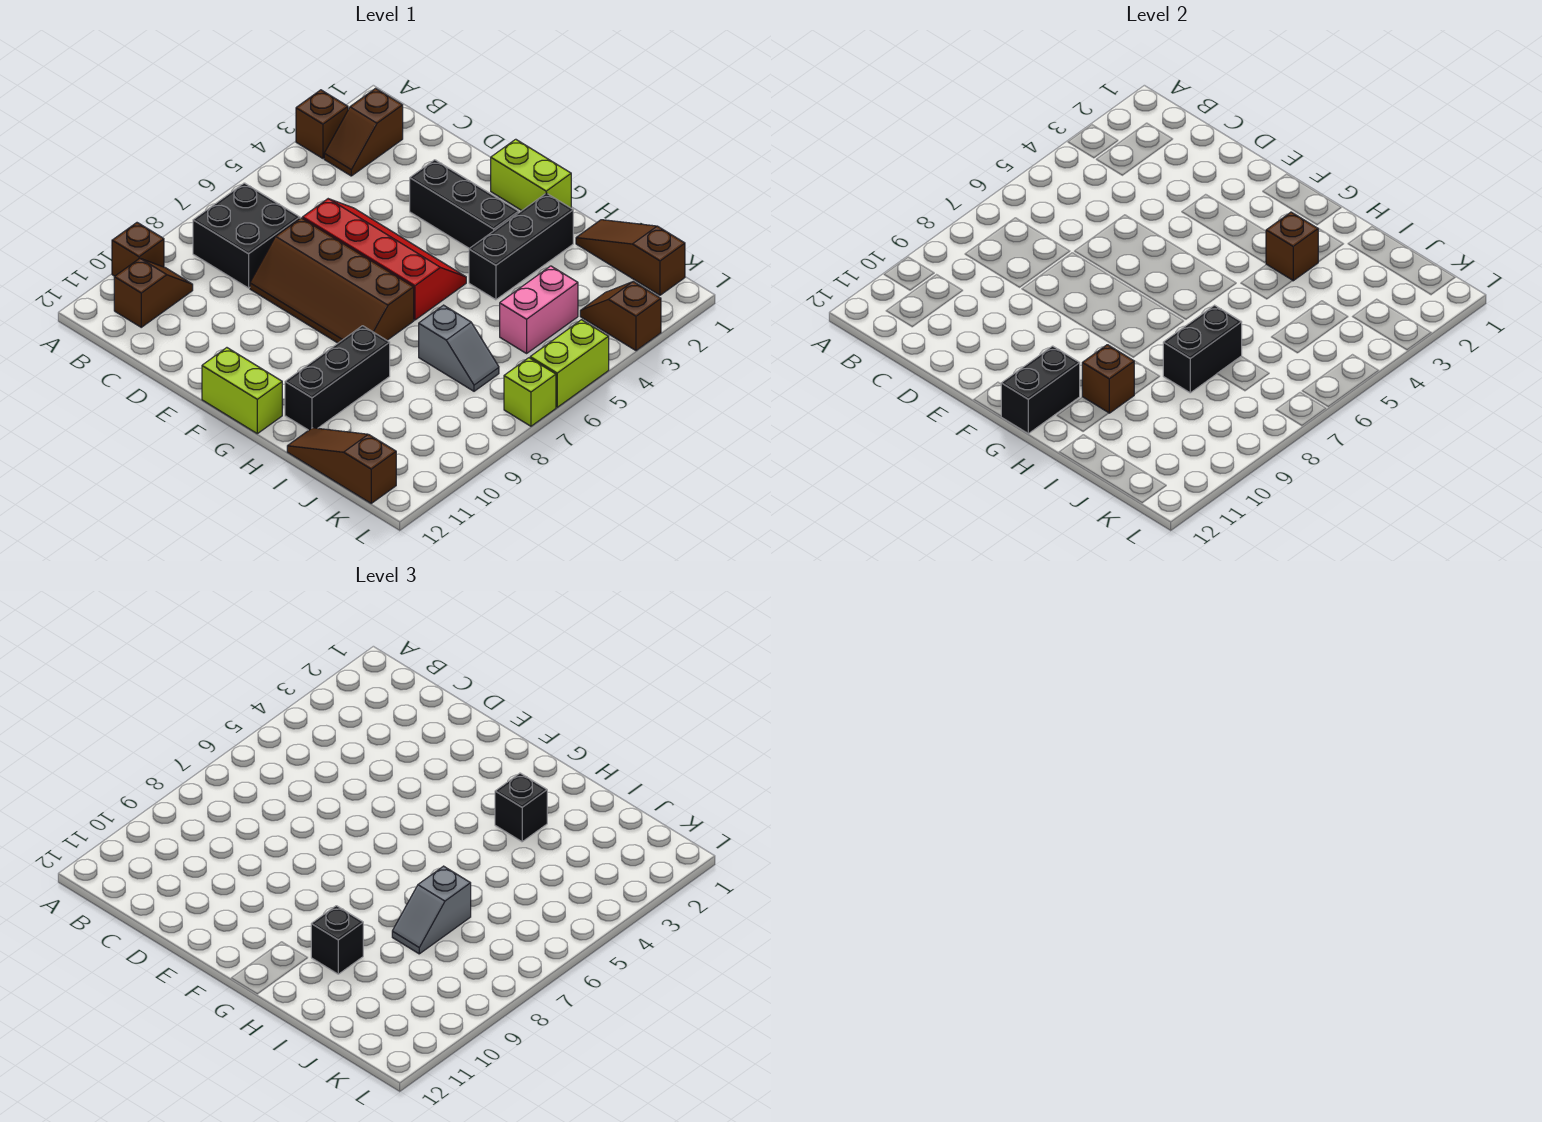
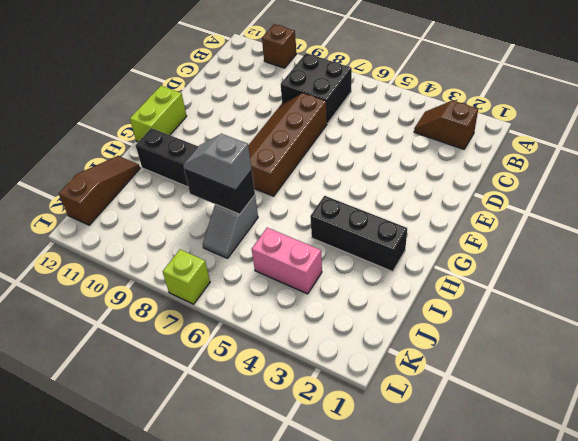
none -> brown brick A3 level 1
none -> brown slope B10:B11 level 1 top 11
none -> red slope D5:G6 level 1 top 6

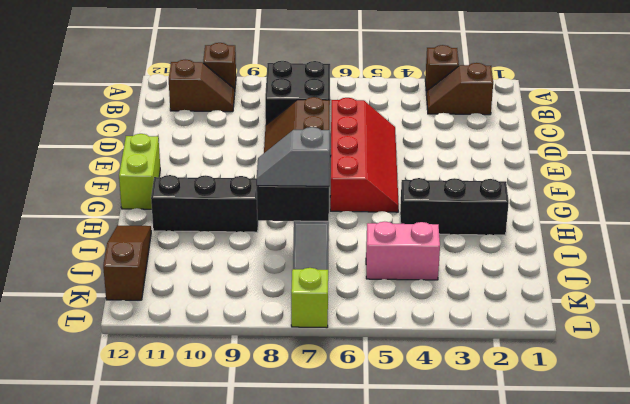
none -> black brick E3:G3 level 1
none -> lime brick F1:G1 level 1
none -> brown slope I1:K1 level 1 top K

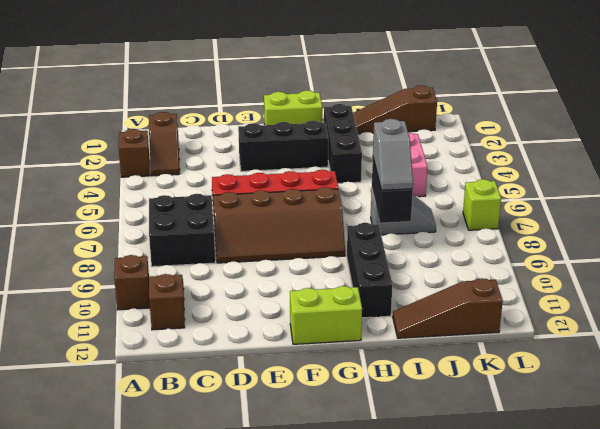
none -> brown slope K3:L3 level 1 top L
none -> lime brick L5:L6 level 1
none -> black brick G11:G12 level 2

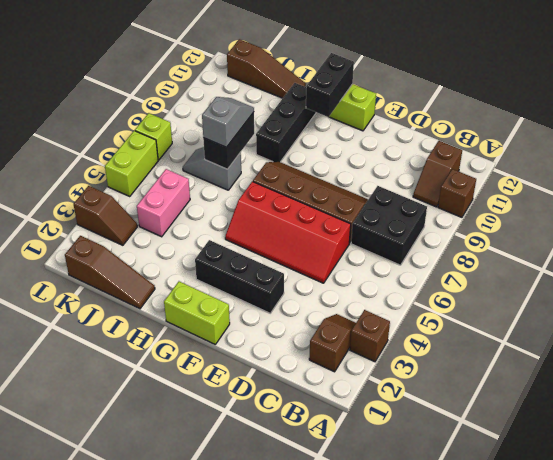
none -> black brick H2:H4 level 1
none -> brown brick H3 level 2
none -> brown brick H10 level 2

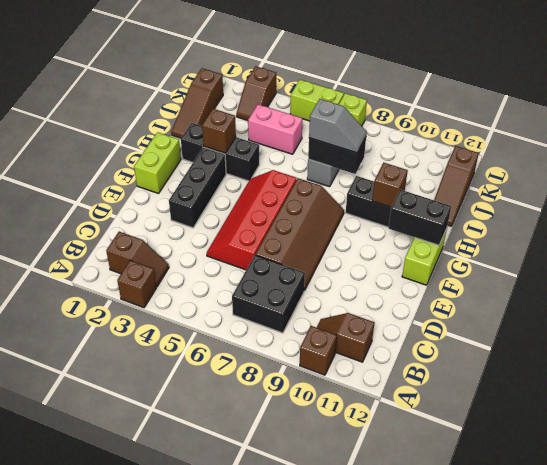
none -> black brick H3 level 3
none -> black brick H10 level 3

